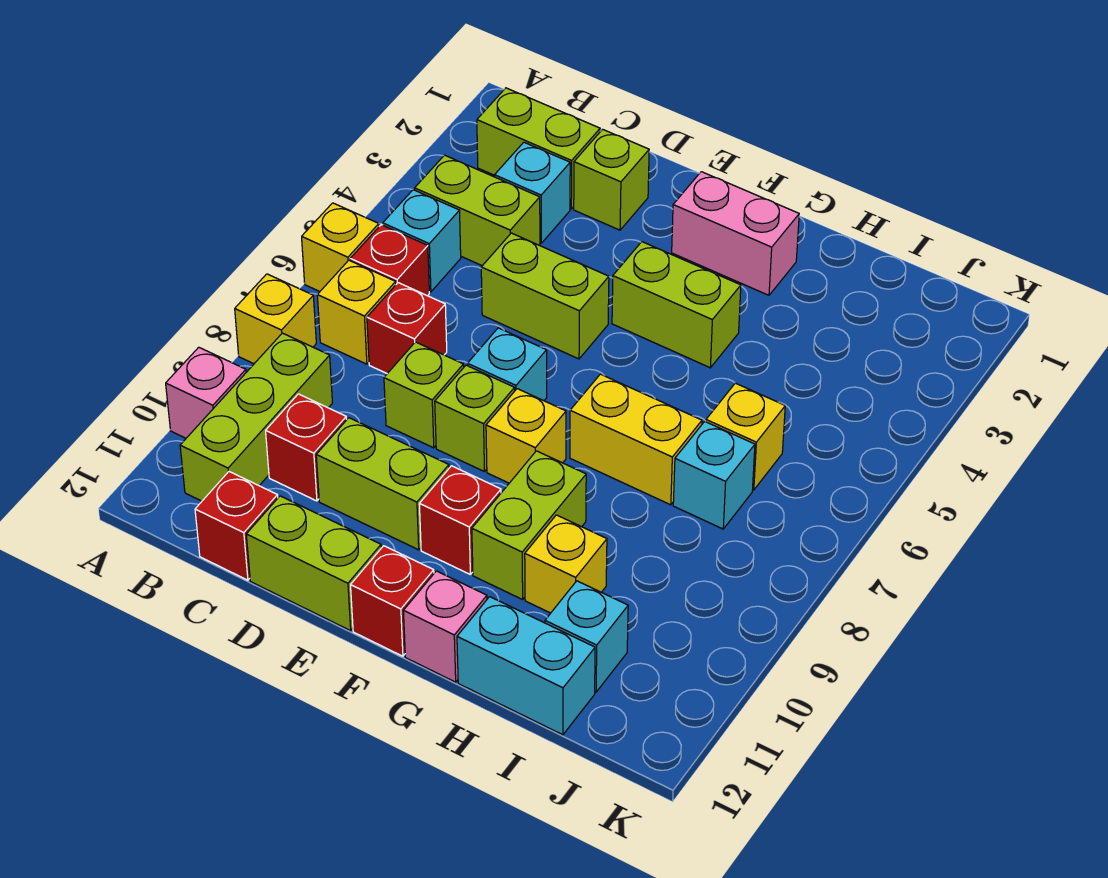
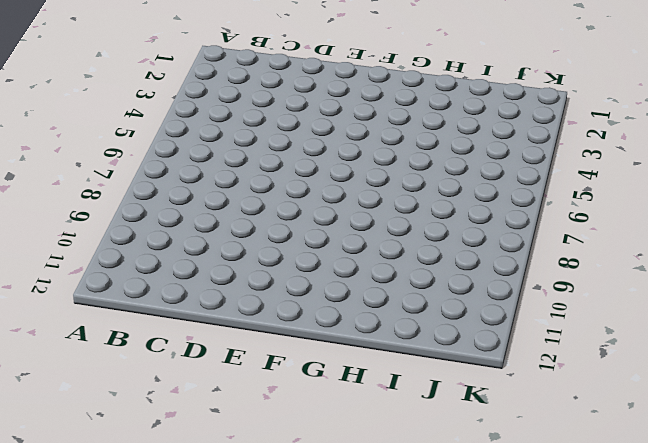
none -> yellow brick A6 level 1
none -> yellow brick A8 level 1
none -> pink brick A10 level 1
none -> lime brick B2:C2 level 1

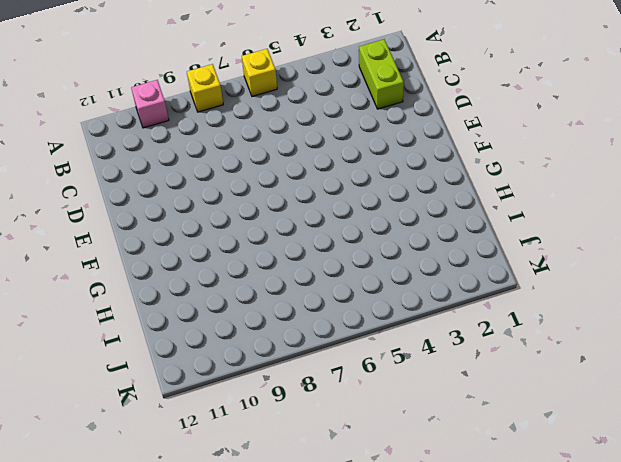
none -> lime brick B4:C4 level 1
none -> cyan brick B5 level 1
none -> red brick B6 level 1
none -> yellow brick B7 level 1

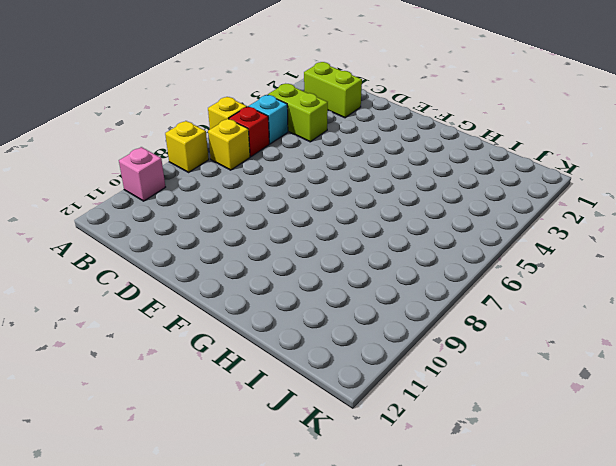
none -> lime brick B9:B11 level 1
none -> cyan brick C3 level 1
none -> red brick C7 level 1
none -> red brick C10 level 1

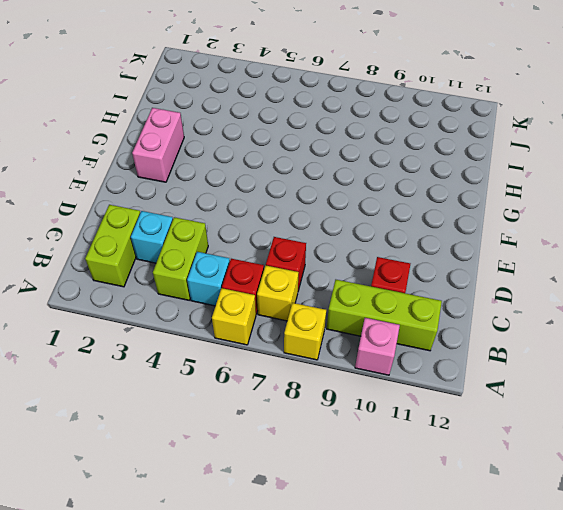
none -> red brick C12 level 1
none -> lime brick D2 level 1
none -> lime brick D5:E5 level 1
none -> lime brick D8 level 1

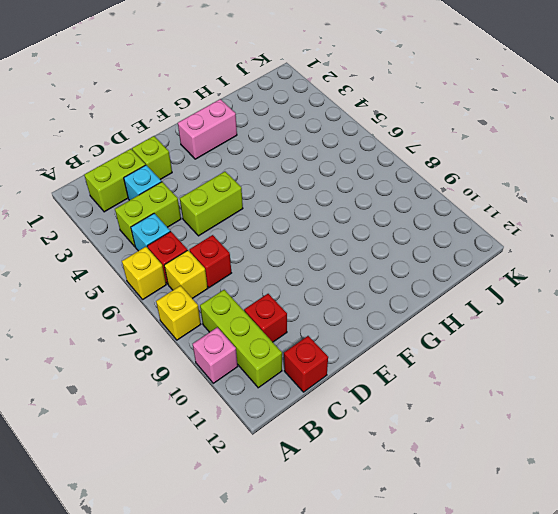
none -> lime brick D8 level 1
none -> lime brick D10:E10 level 1
none -> lime brick D12:E12 level 1
none -> cyan brick E7 level 1

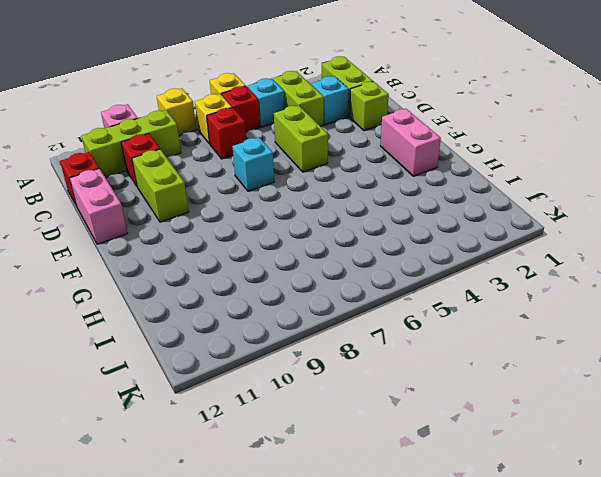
pink brick D12:E12 level 1 -> lime brick D12:E12 level 1
none -> lime brick D8 level 1
none -> lime brick E8 level 1
none -> lime brick F4:G4 level 1
none -> yellow brick F8 level 1

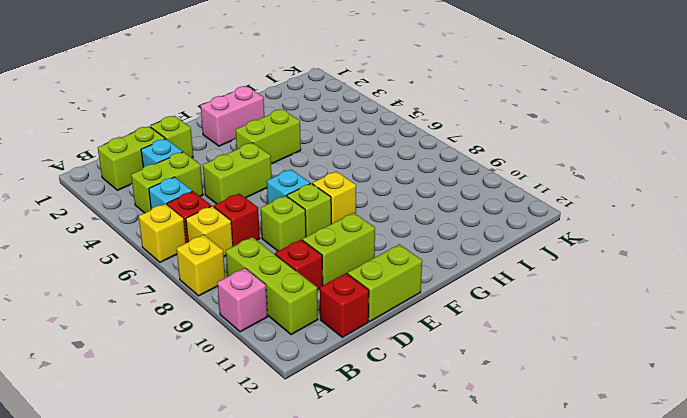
none -> red brick F10 level 1
none -> red brick F12 level 1
none -> yellow brick G7:H7 level 1
none -> lime brick G9:G10 level 1

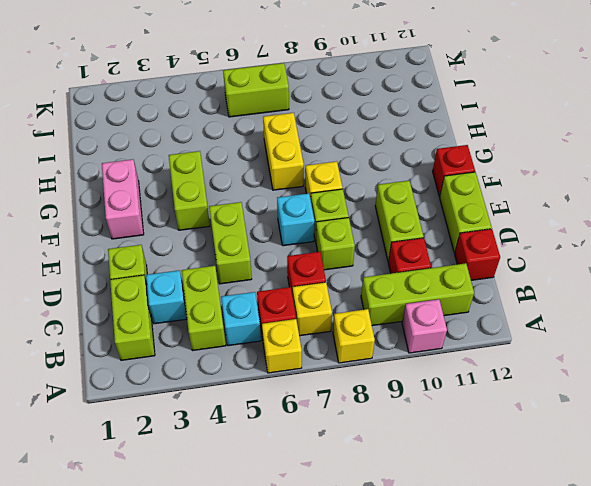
lime brick J6:J7 level 1 -> lime brick G9:G10 level 1
none -> red brick F10 level 1
none -> pink brick G12 level 1
none -> yellow brick H10 level 1
none -> cyan brick H12:I12 level 1

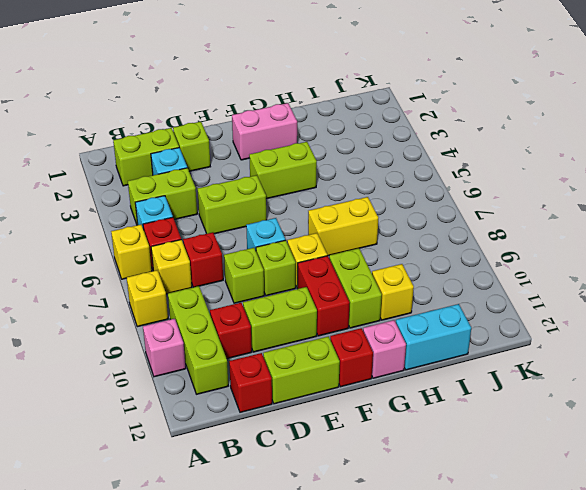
red brick F9:F10 level 1 -> red brick F10 level 1
none -> yellow brick I6 level 1
none -> cyan brick I7 level 1
none -> cyan brick I11 level 1

